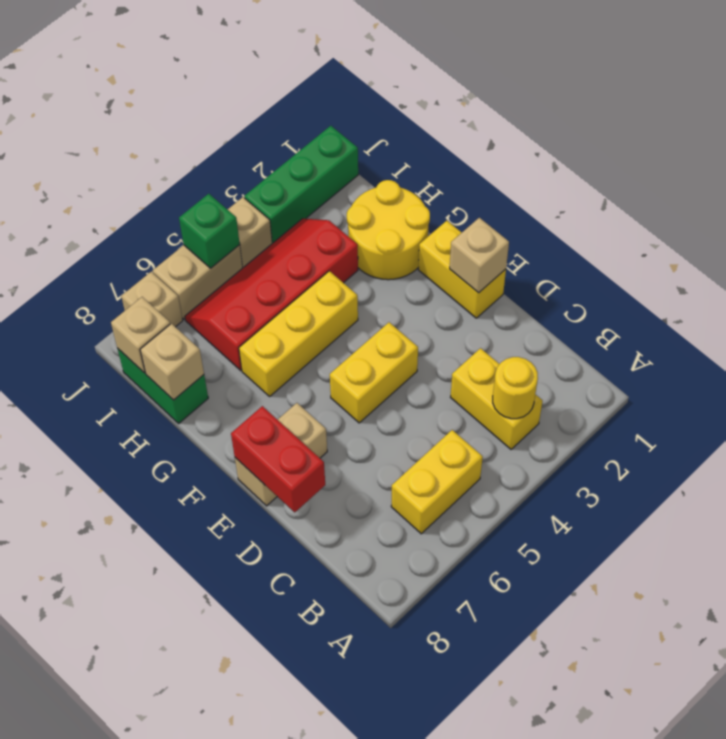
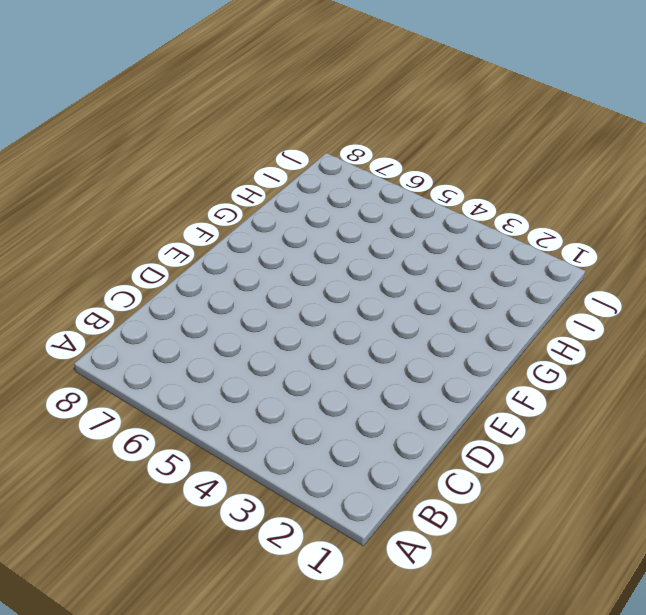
none -> yellow brick B3:C3 level 1
none -> yellow brick B5:B6 level 1
none -> yellow brick E1:F1 level 1

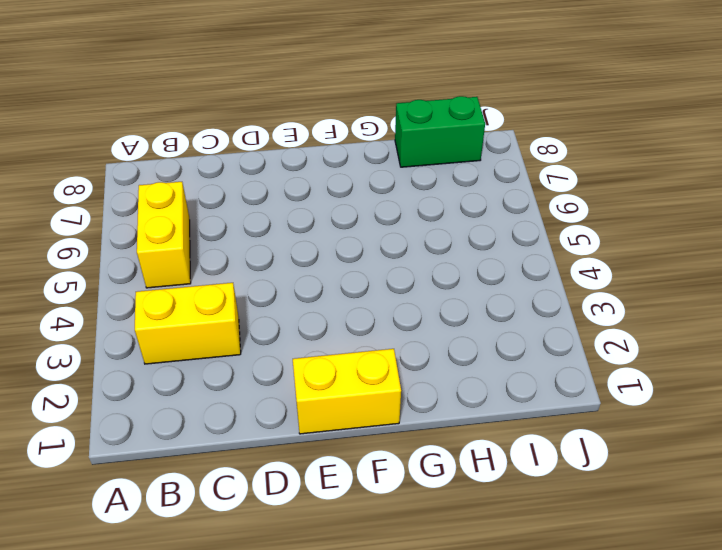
none -> yellow brick E4:E5 level 1
none -> tan brick E7:E8 level 1
none -> yellow round brick G1:H2 level 1

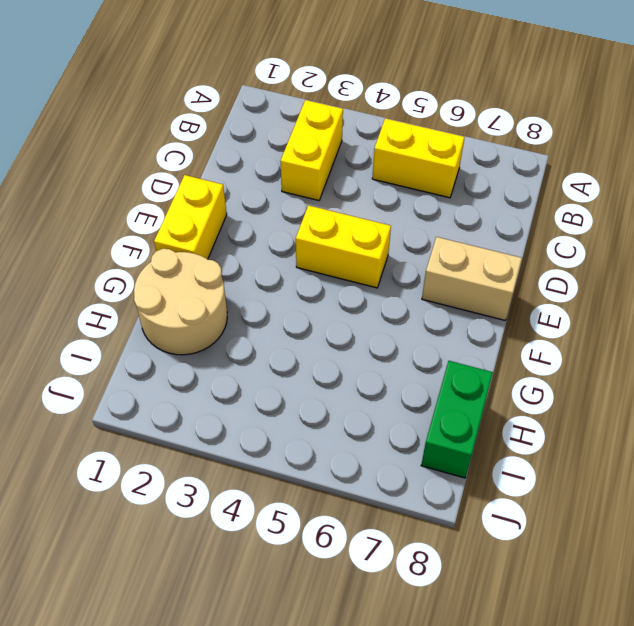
tan round brick G1:H2 level 1 -> yellow round brick G1:H2 level 1
none -> yellow brick G4:G6 level 1
none -> red slope H3:I6 level 1 top H
none -> green brick J1:J3 level 1

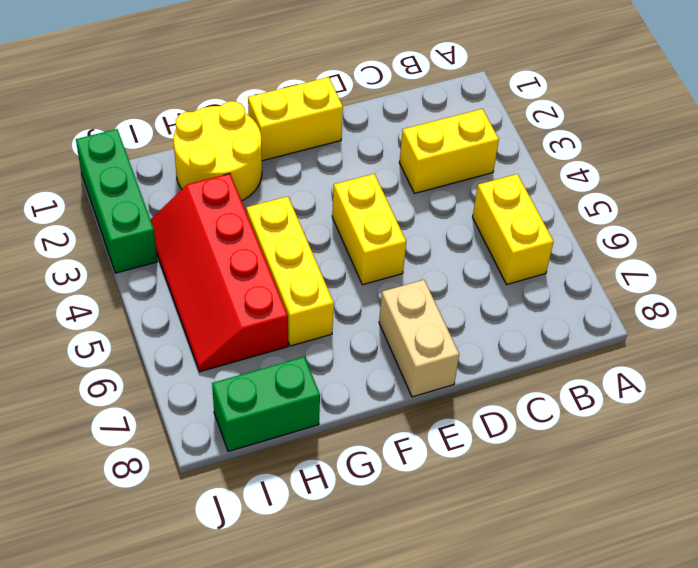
none -> tan brick J4 level 1
none -> tan brick J5:J6 level 1
none -> tan brick J7 level 1

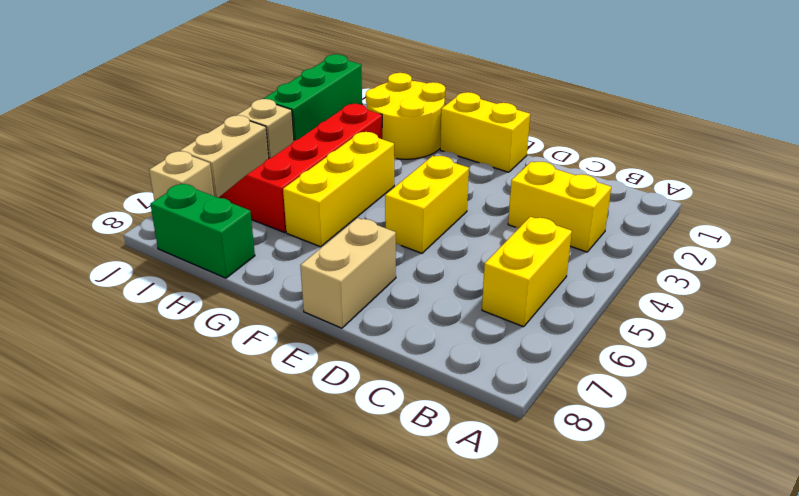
none -> yellow round brick B3 level 2
none -> red brick D8:E8 level 2
none -> tan brick E1 level 2

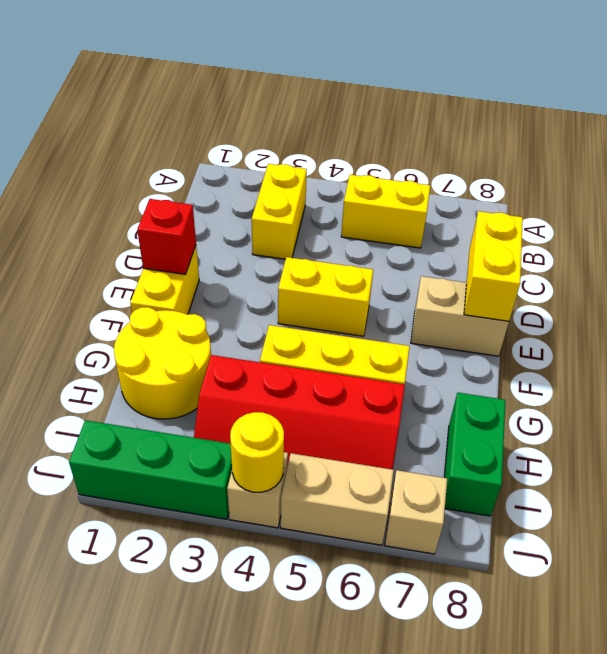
yellow brick D8:E8 level 2 -> red brick D8:E8 level 2
red brick E1 level 2 -> tan brick E1 level 2
yellow round brick J4 level 2 -> yellow round brick B3 level 2
none -> tan brick H8 level 2
none -> tan brick I8 level 2
none -> green brick J5 level 2

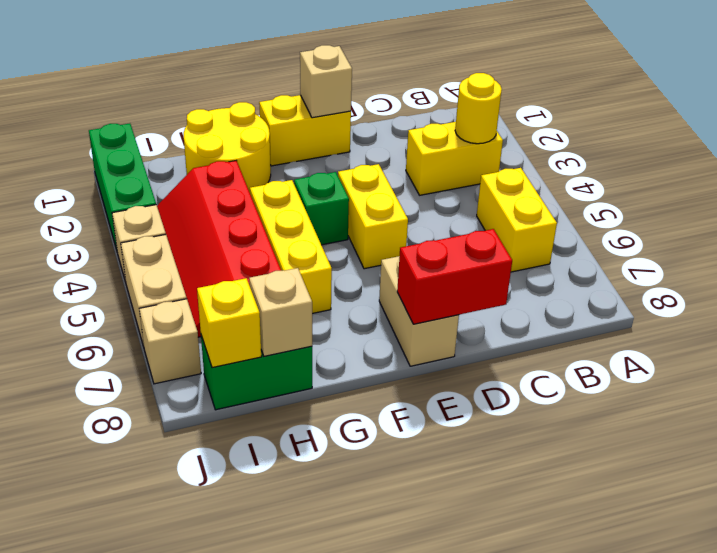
green brick F4 level 1 -> green brick J5 level 2
yellow brick I8 level 2 -> tan brick I8 level 2

